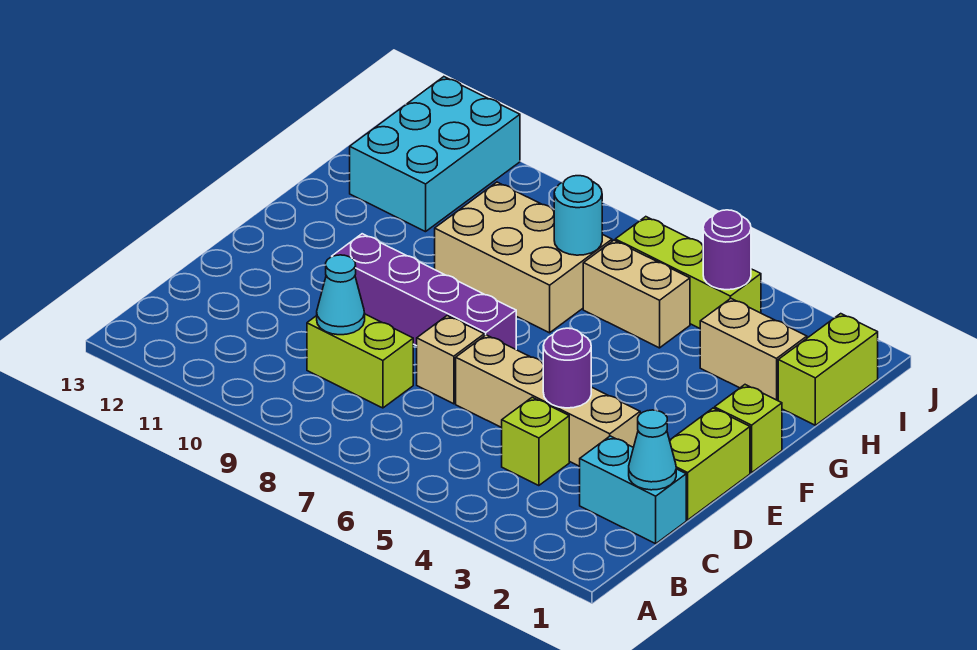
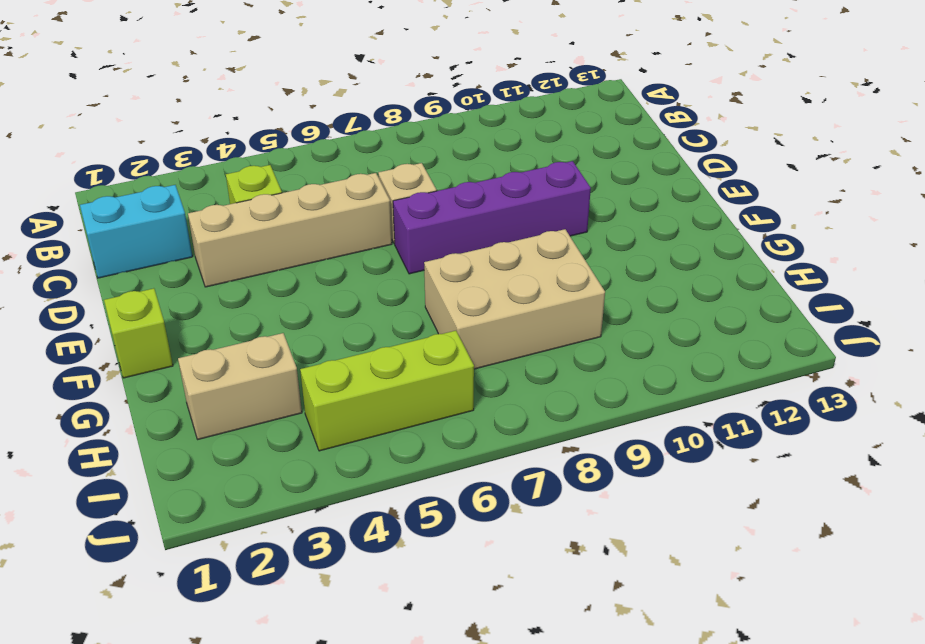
none -> lime brick C8:C9 level 1
none -> lime brick D1:E1 level 1
none -> lime brick H1:I1 level 1

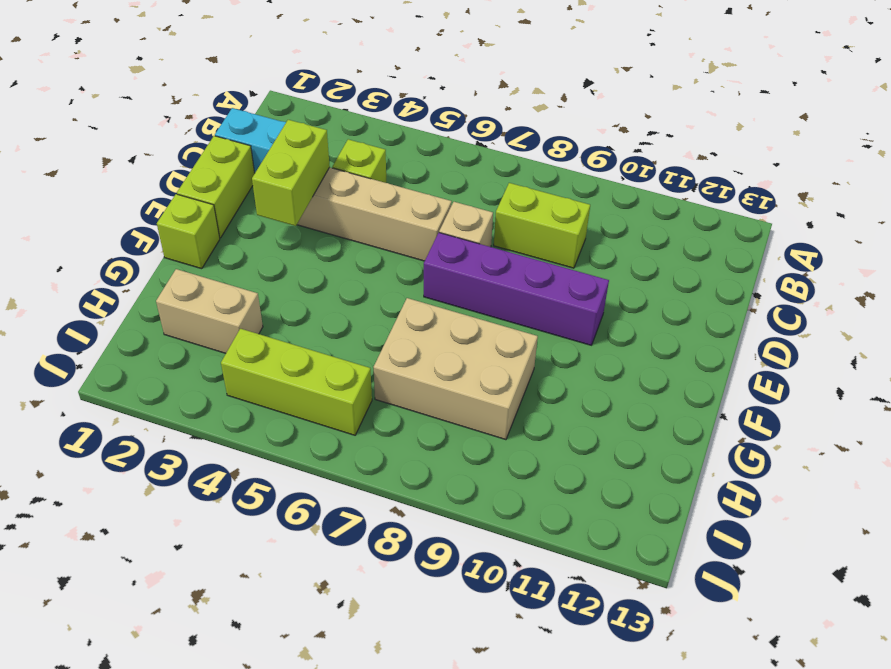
lime brick D3:E3 level 2 -> lime brick H1:I1 level 1
none -> tan brick H5:H6 level 1
none -> cyan brick H11:J12 level 1
none -> cyan cone C1 level 2

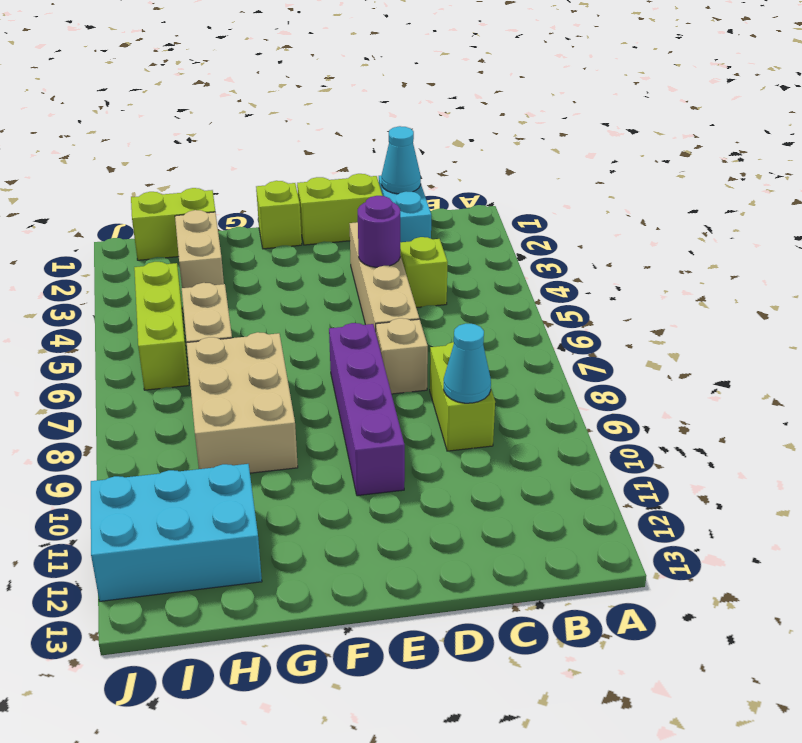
none -> cyan round brick H7 level 2
none -> purple round brick I4 level 2

